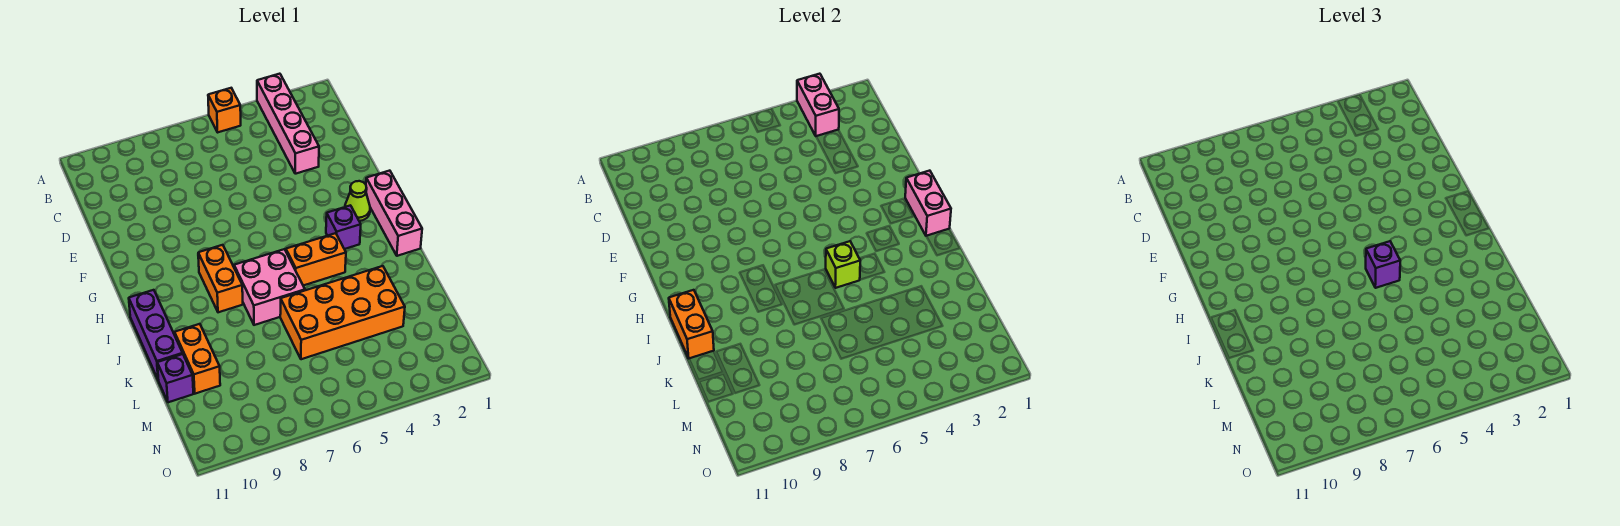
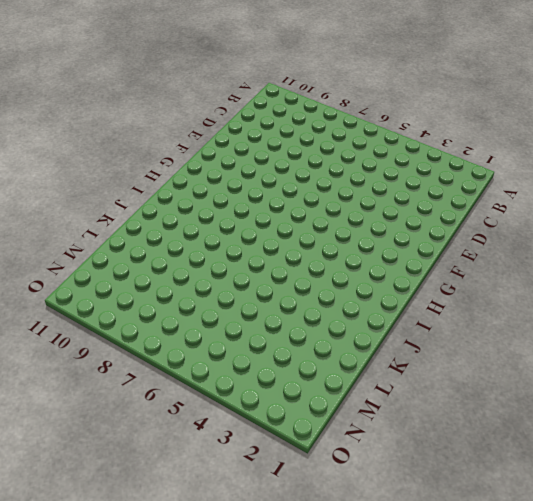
none -> pink brick A3:D3 level 1
none -> orange brick A5 level 1
none -> pink brick G1:I1 level 1

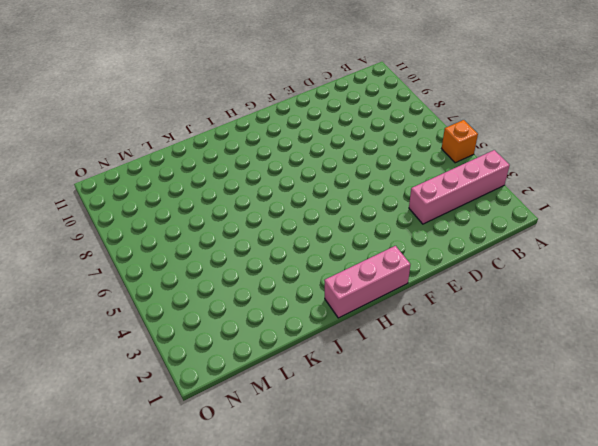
none -> lime cone G2 level 1
none -> purple brick H3 level 1
none -> orange brick H8:I8 level 1

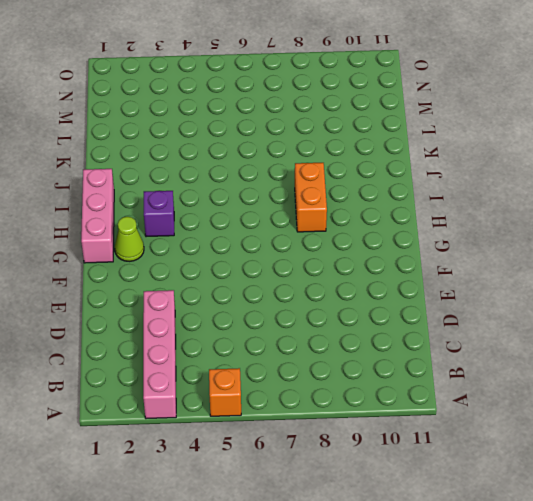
none -> orange brick I4:I5 level 1
none -> pink brick I6:J7 level 1
none -> purple brick I11:K11 level 1

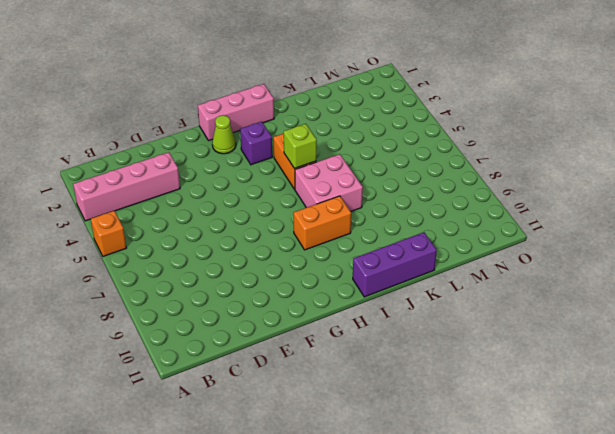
none -> orange brick K3:L6 level 1
none -> orange brick K10:L10 level 1
none -> purple brick L11 level 1

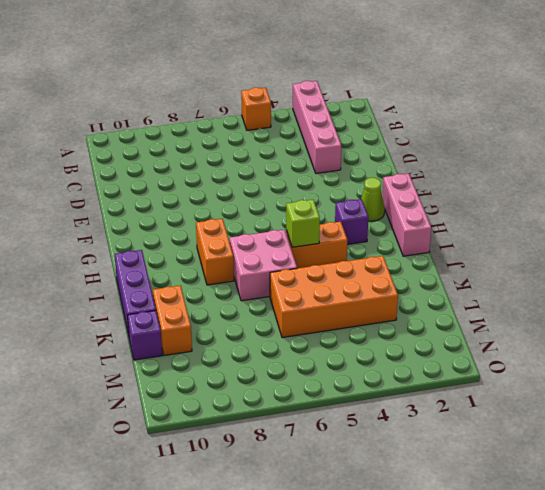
none -> pink brick A3:B3 level 2
none -> pink brick G1:H1 level 2
none -> orange brick I11:J11 level 2

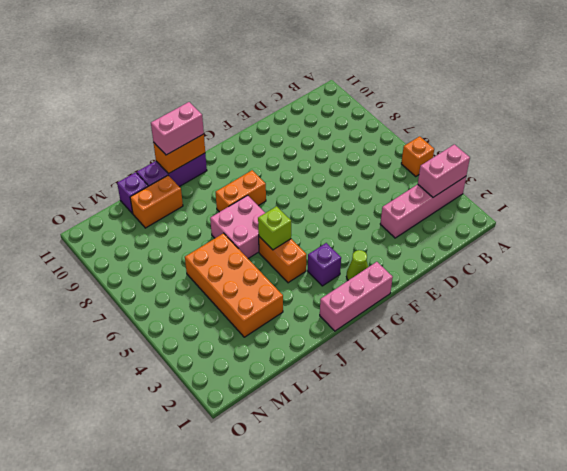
pink brick I11:J11 level 3 -> pink brick G1:H1 level 2
none -> purple brick I5 level 3

